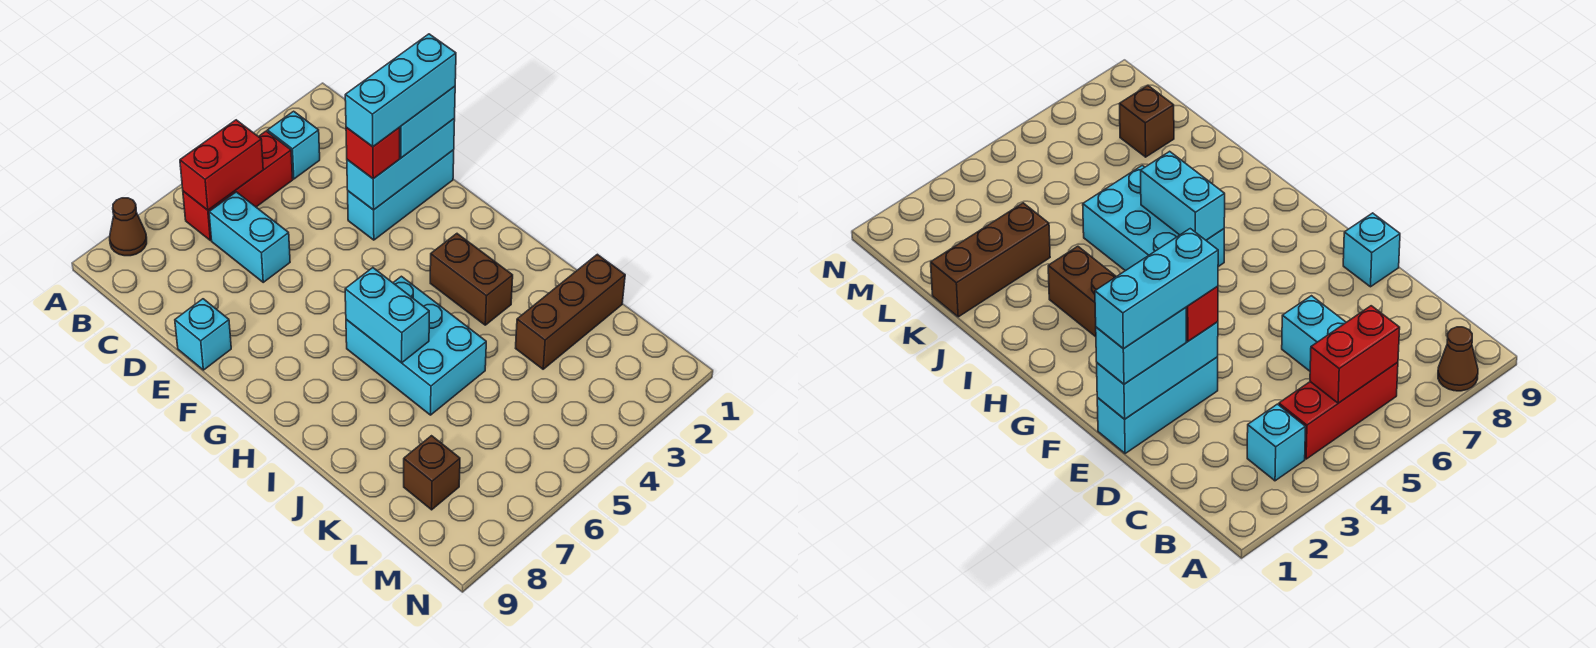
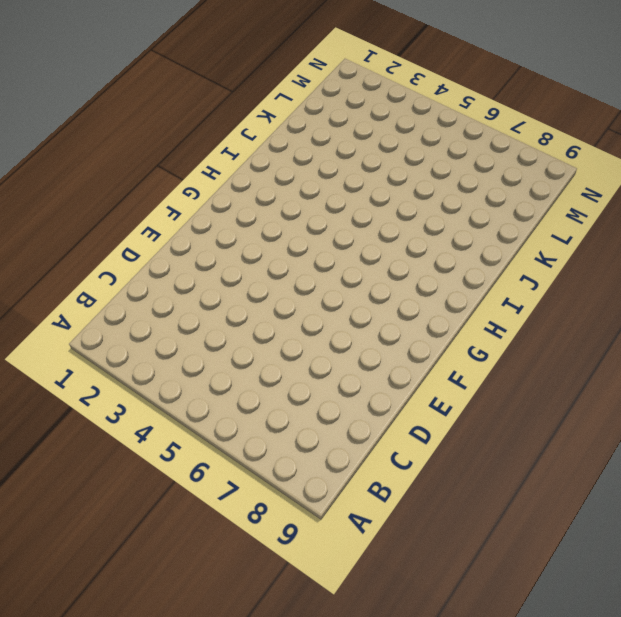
none -> brown cone A8 level 1
none -> cyan brick B3 level 1
none -> red brick B4:B6 level 1

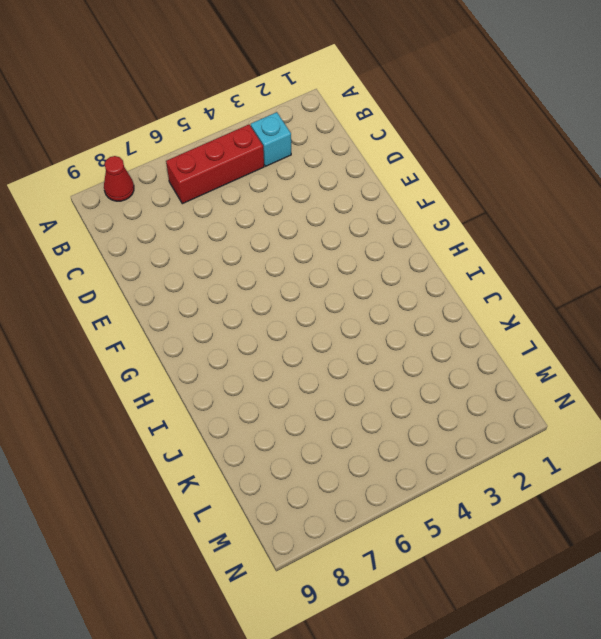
red cone A8 level 1 -> brown cone A8 level 1
none -> cyan brick C6:D6 level 1
none -> cyan brick E1:E3 level 1
none -> cyan brick E9 level 1

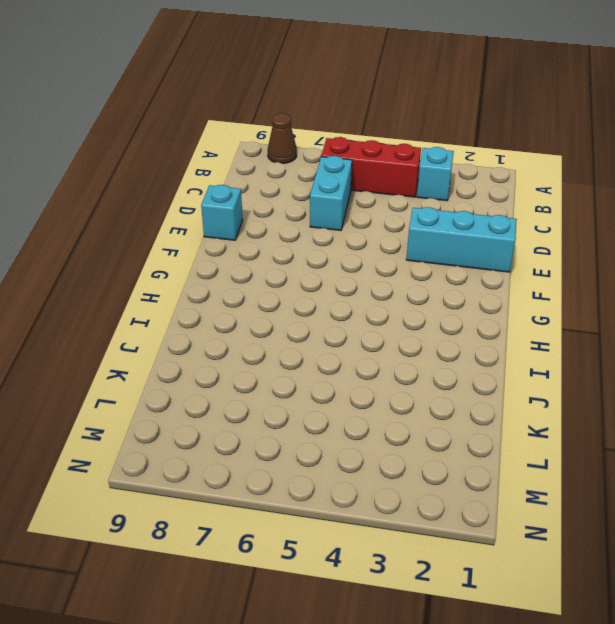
none -> brown brick H3:I3 level 1
none -> cyan brick H5:J6 level 1
none -> brown brick K1:K3 level 1

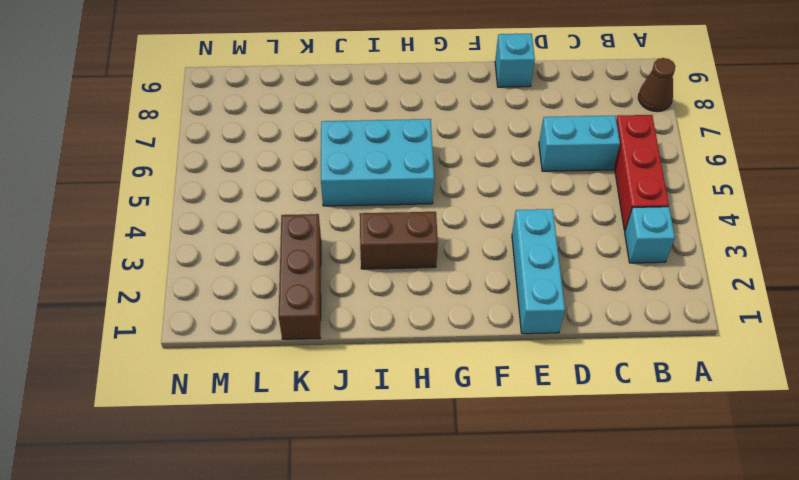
none -> brown brick L8 level 1
none -> red brick B5:B6 level 2
none -> cyan brick E1:E3 level 2

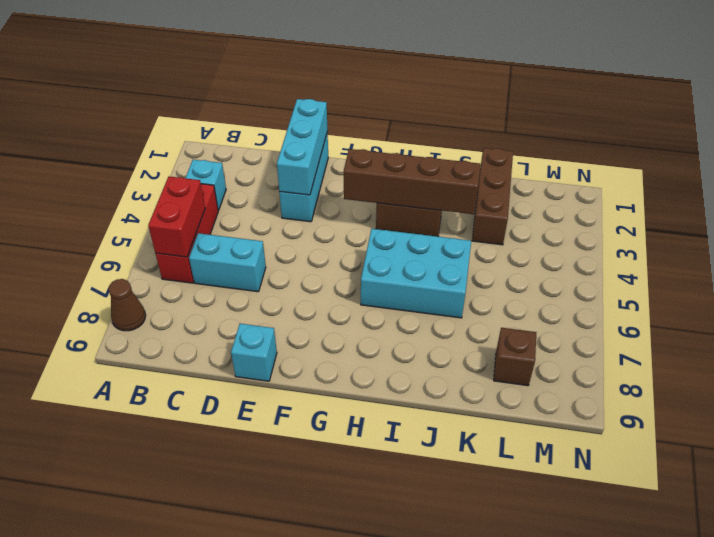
brown brick G3:J3 level 2 -> none
none -> cyan brick H6:I6 level 2
none -> cyan brick E1:E2 level 3
none -> red brick E3 level 3

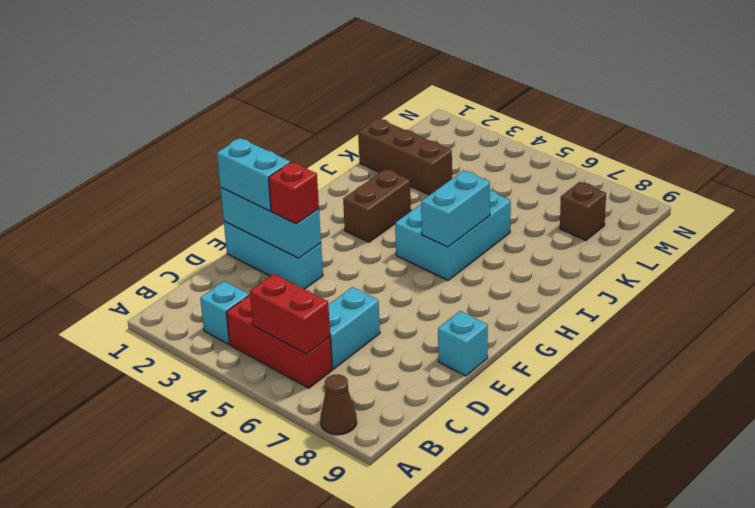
none -> cyan brick E1:E3 level 4

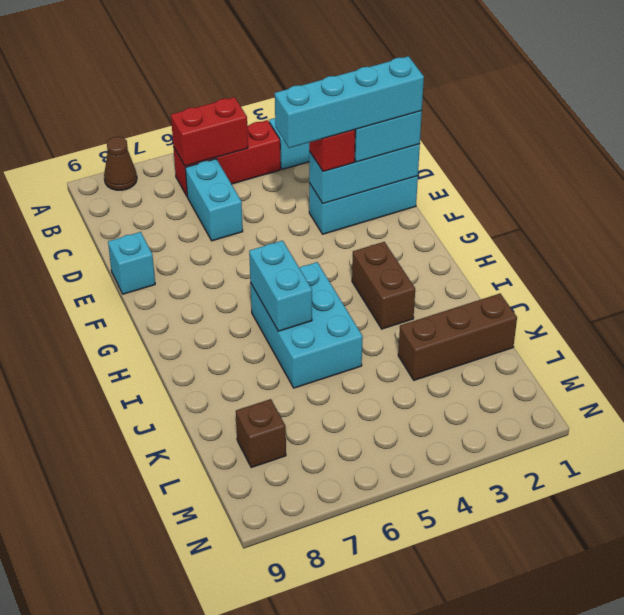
cyan brick E1:E4 level 4 -> cyan brick E1:E3 level 4

